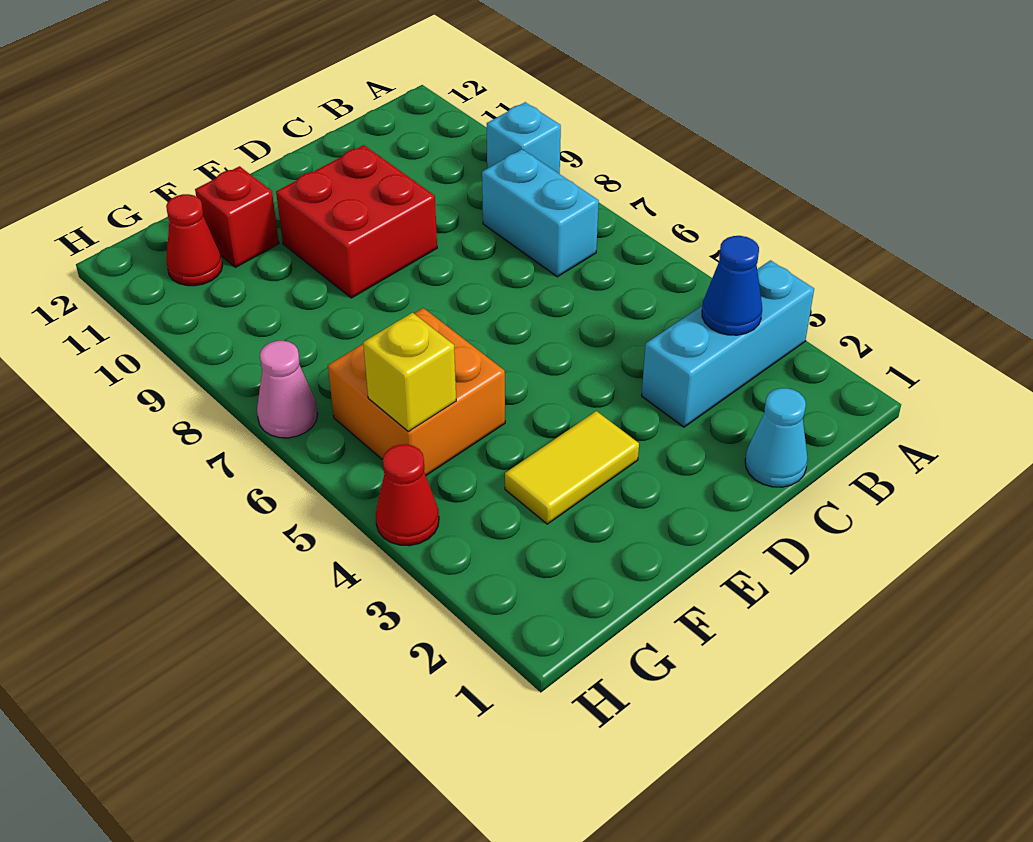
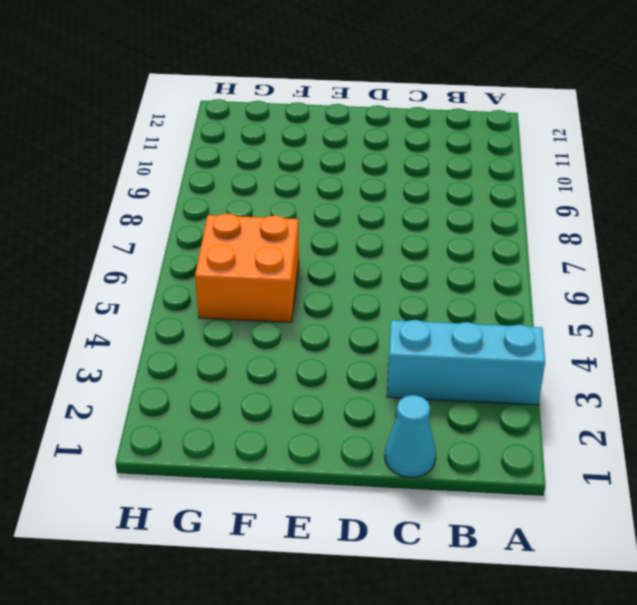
none -> cyan brick A9 level 1
none -> cyan brick B7:B8 level 1
none -> red brick D9:E10 level 1

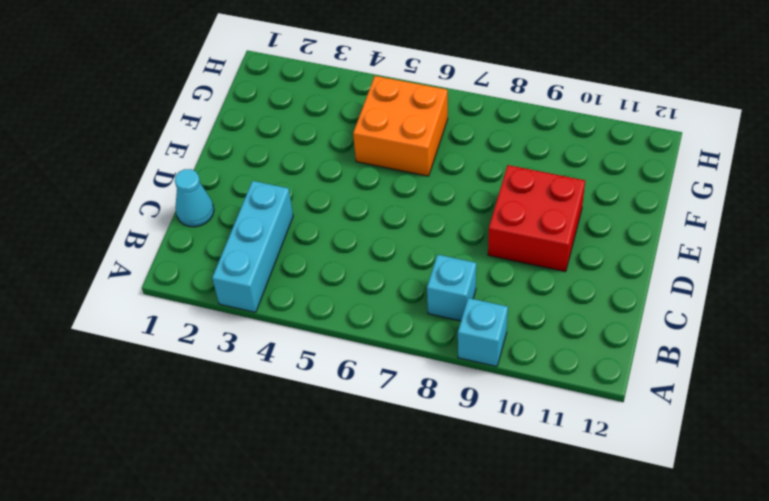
cyan brick B8 level 1 -> cyan brick B7:B8 level 1
none -> yellow tile E3:F3 level 1
none -> red brick F11 level 1
none -> red cone G11 level 1

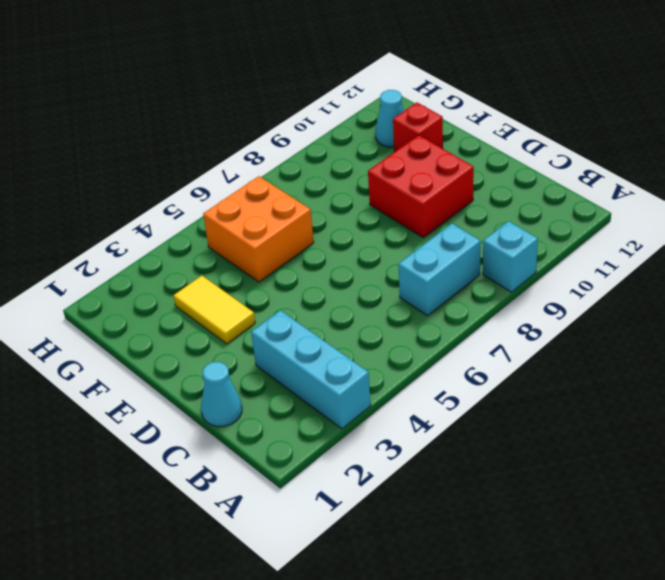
cyan cone G11 level 1 -> red cone G11 level 1
none -> red cone H4 level 1
none -> pink cone H7 level 1
none -> blue cone B3 level 2

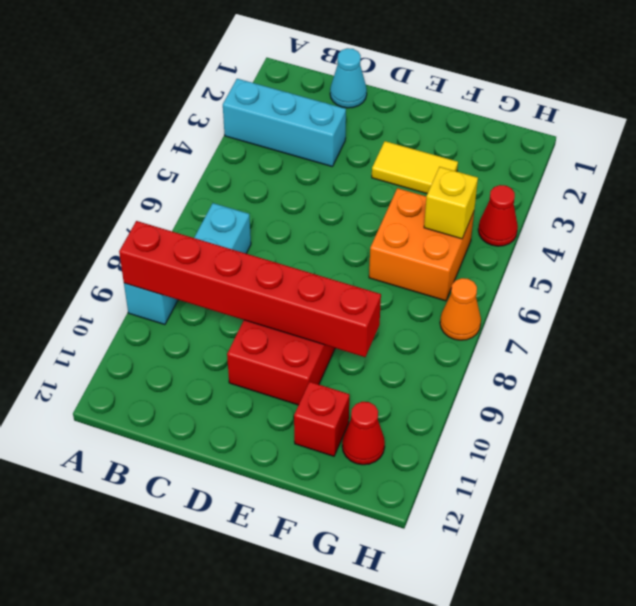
red brick A9:F9 level 2 -> none
orange cone H7 level 1 -> pink cone H7 level 1
none -> blue cone B3 level 2

